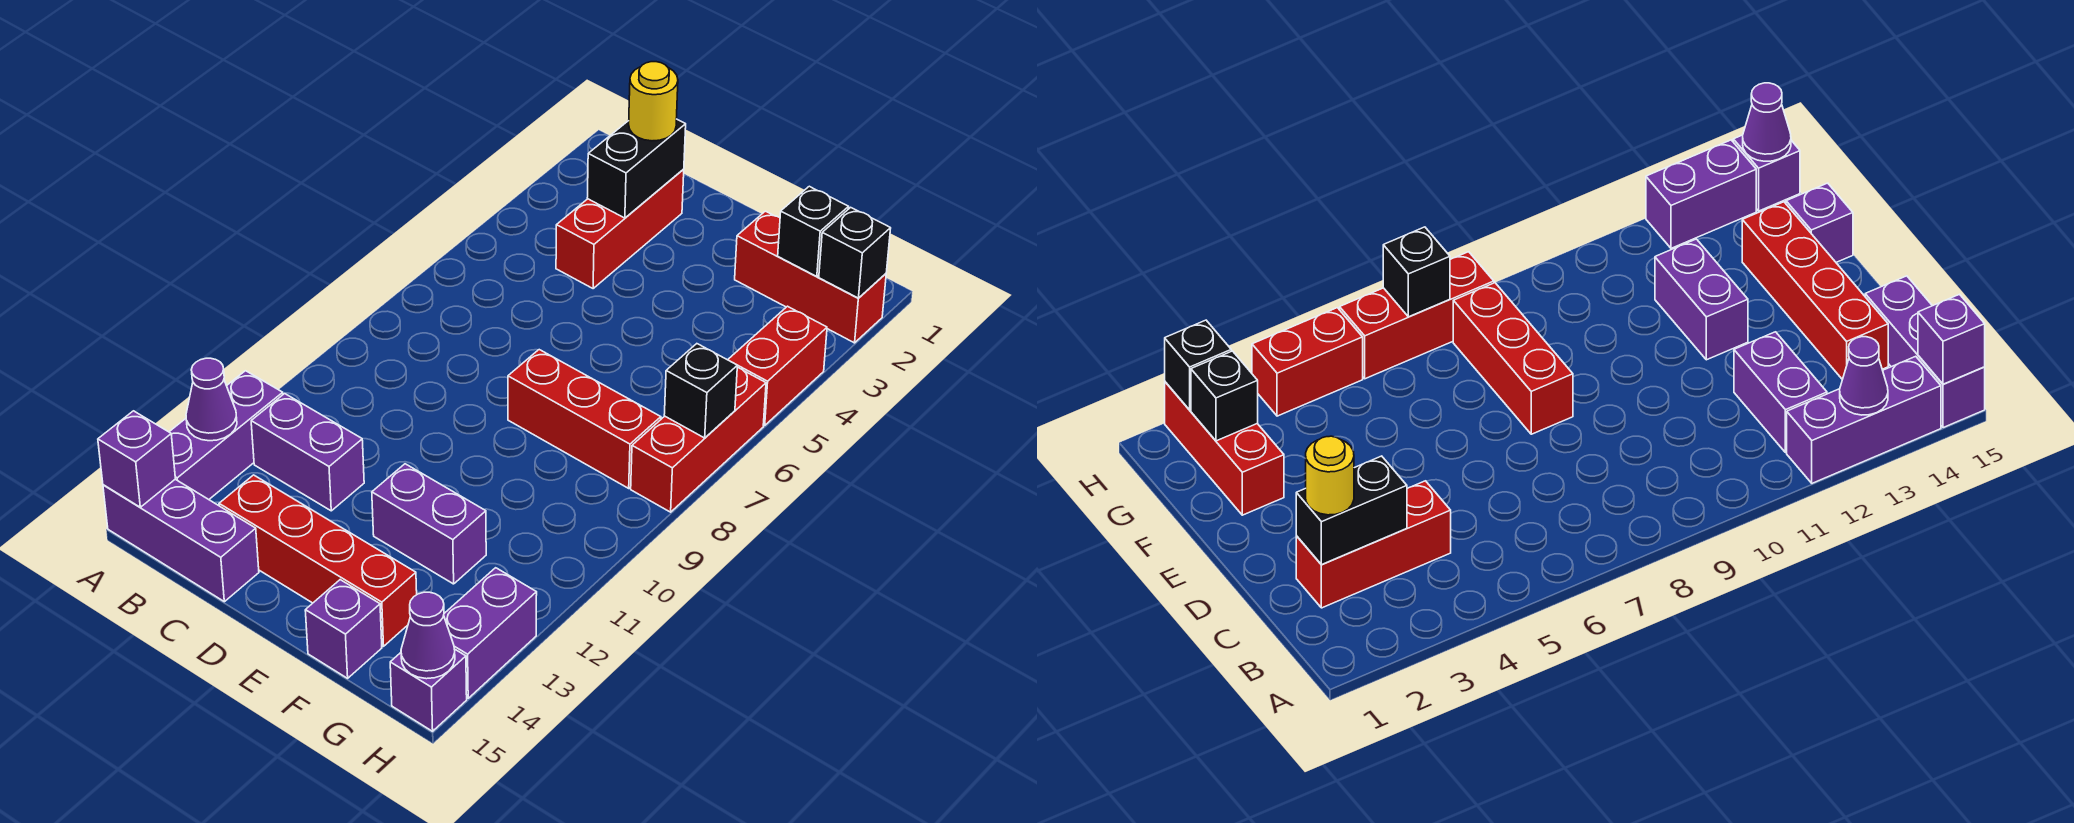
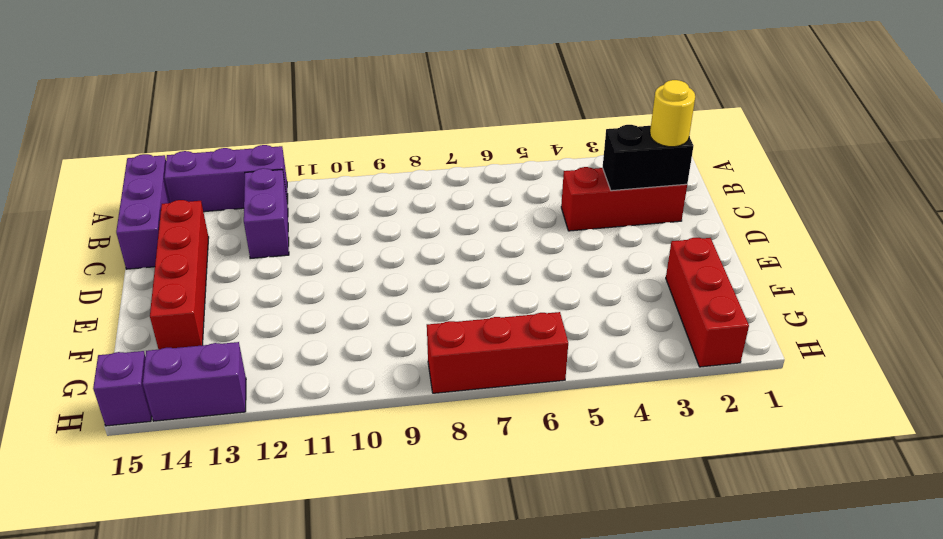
none -> red brick E8:G8 level 1
none -> purple brick E12:F12 level 1
none -> purple brick F15 level 1

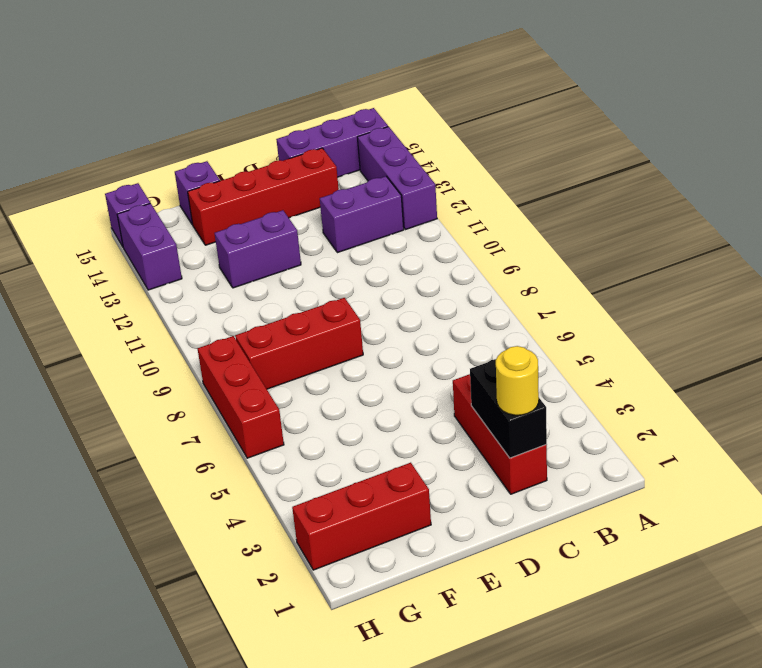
none -> red brick H4:H5 level 1
none -> purple cone A13 level 2
none -> purple brick A15 level 2

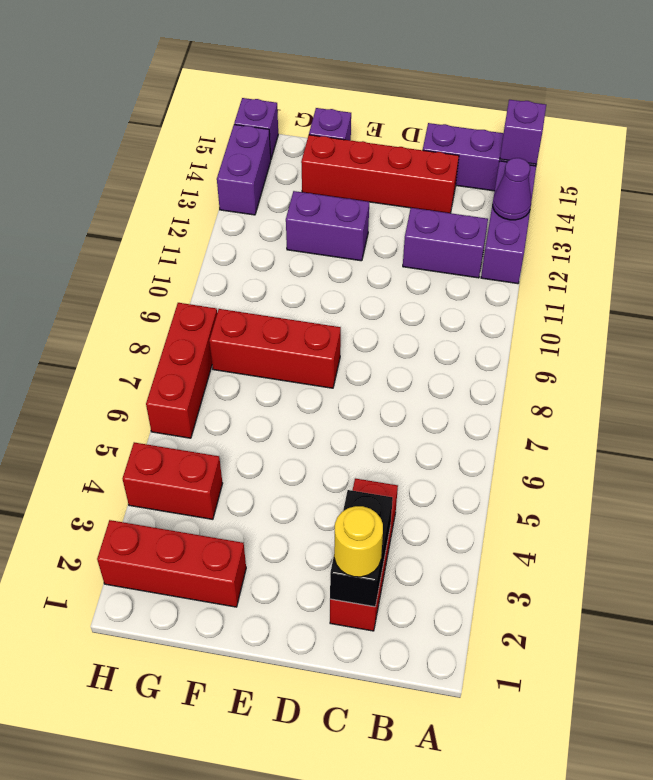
red brick G4:H4 level 1 -> red brick H4:H5 level 1
none -> black brick G2 level 2
none -> black brick H2 level 2
none -> black brick H7 level 2

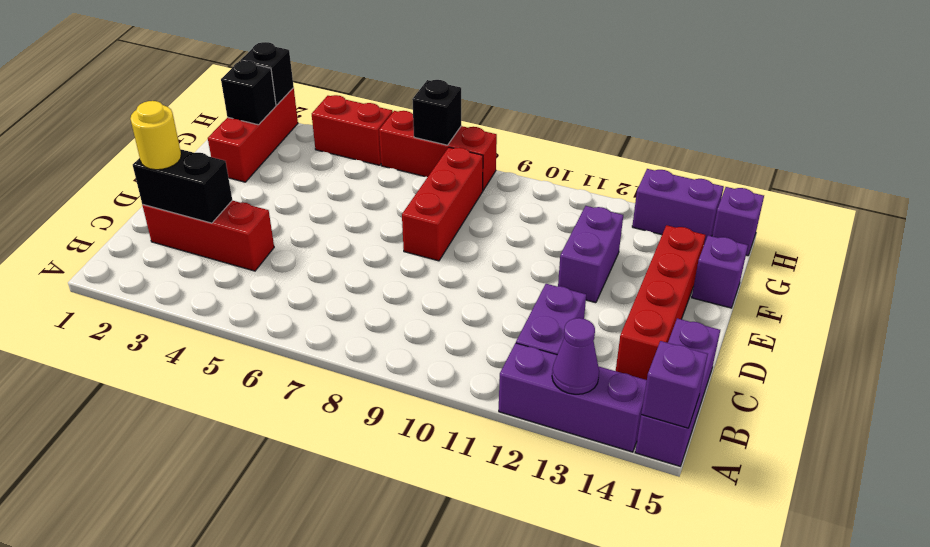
none -> purple cone H15 level 2

